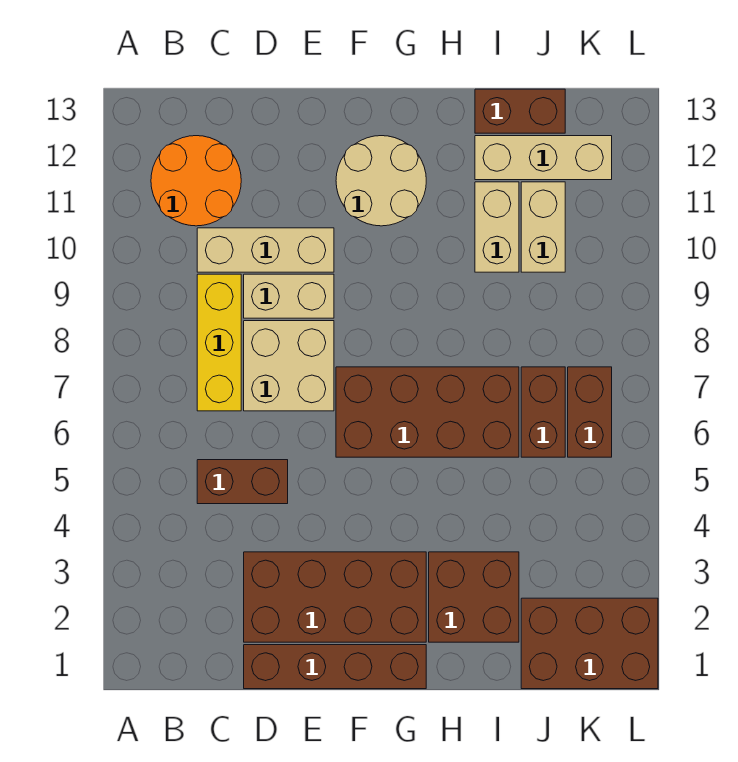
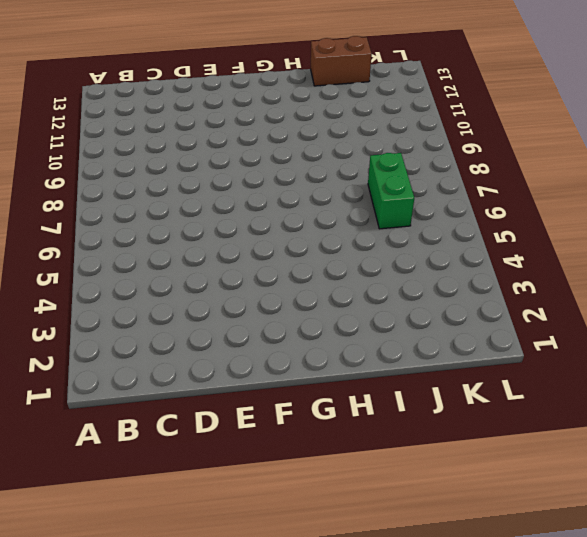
green brick J6:J7 level 1 -> brown brick J6:J7 level 1
none -> orange round brick B11:C12 level 1
none -> brown brick C5:D5 level 1
none -> yellow brick C7:C9 level 1

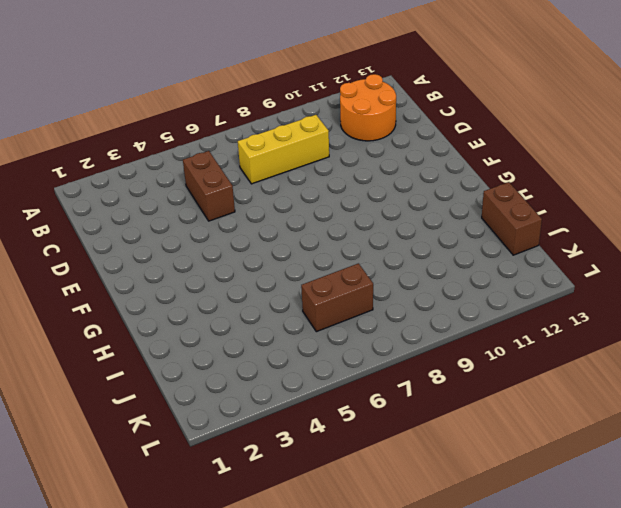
none -> tan brick C10:E10 level 1
none -> brown brick D1:G1 level 1
none -> brown brick D2:G3 level 1

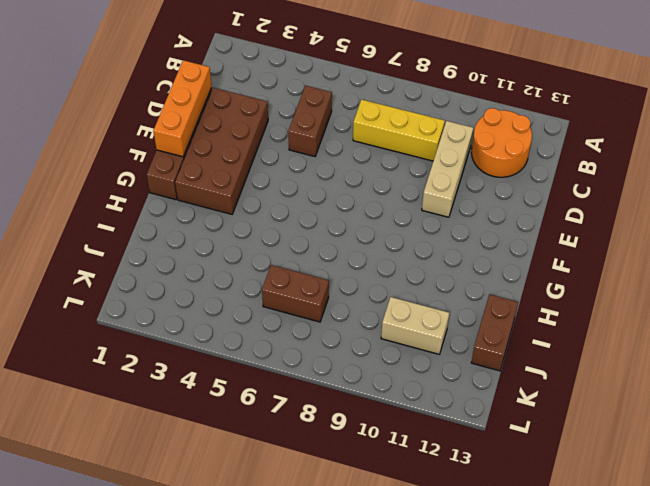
orange brick D1:F1 level 2 -> none
none -> tan brick D7:E8 level 1
none -> tan brick D9:E9 level 1
none -> brown brick F6:I7 level 1

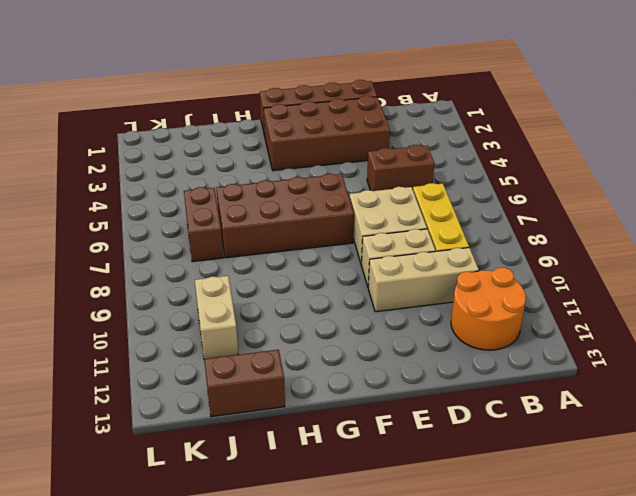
none -> tan round brick F11:G12 level 1
none -> brown brick H2:I3 level 1
none -> tan brick I10:I11 level 1

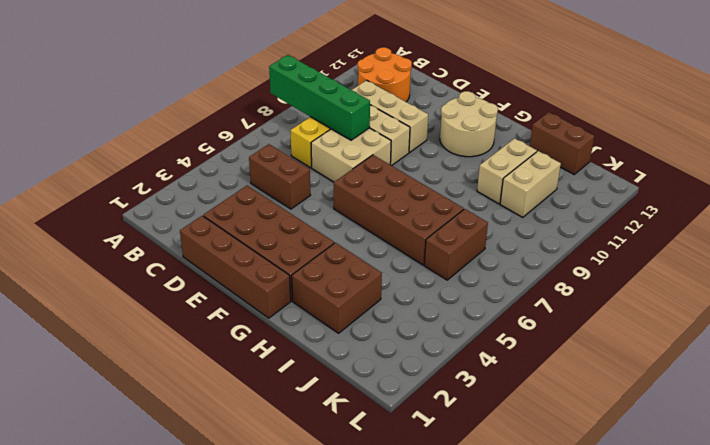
green brick A8:D8 level 2 -> none
none -> tan brick I12:K12 level 1
none -> brown brick J1:L2 level 1
none -> brown brick K6:K7 level 1

